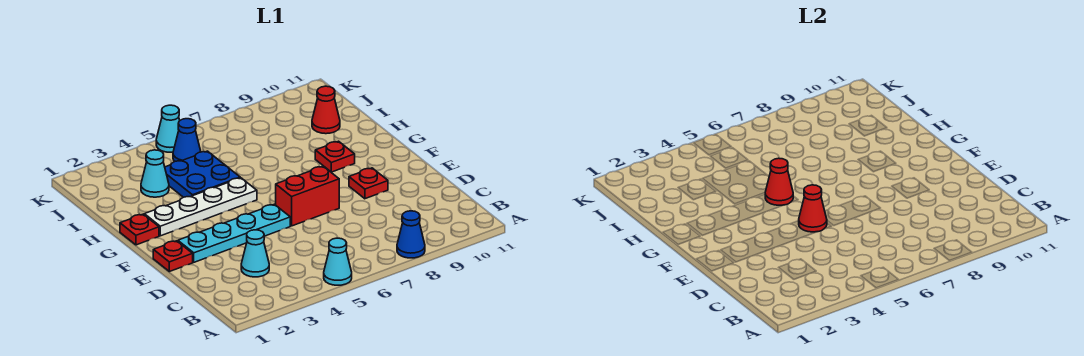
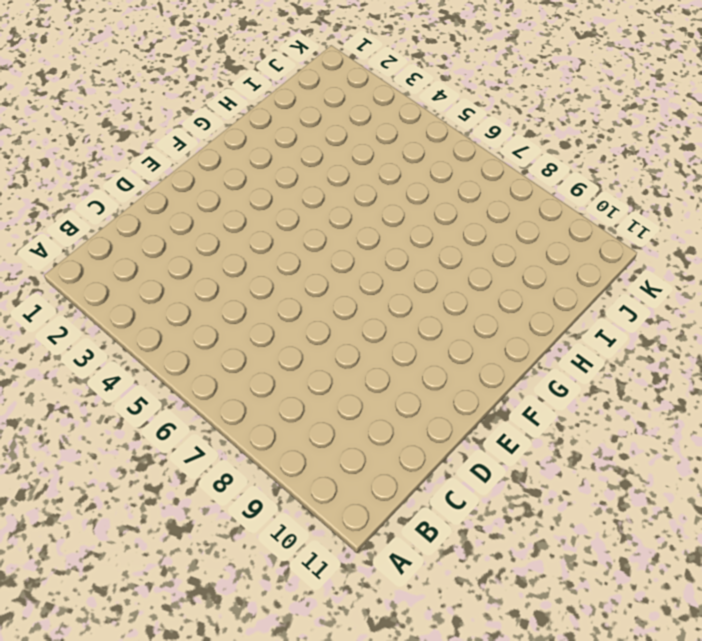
none -> cyan cone A5 level 1
none -> blue cone A8 level 1
none -> cyan cone C3 level 1

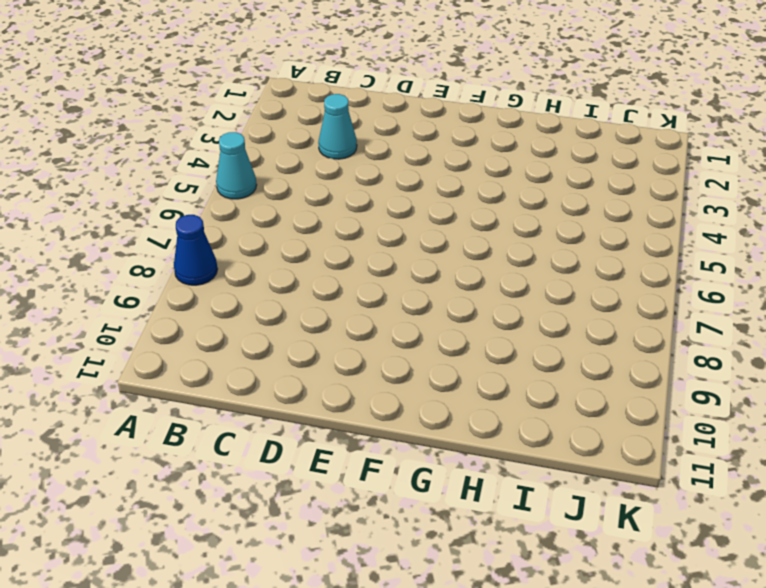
none -> red plate E1 level 1
none -> cyan plate E2:E5 level 1
none -> red brick E6:E7 level 1

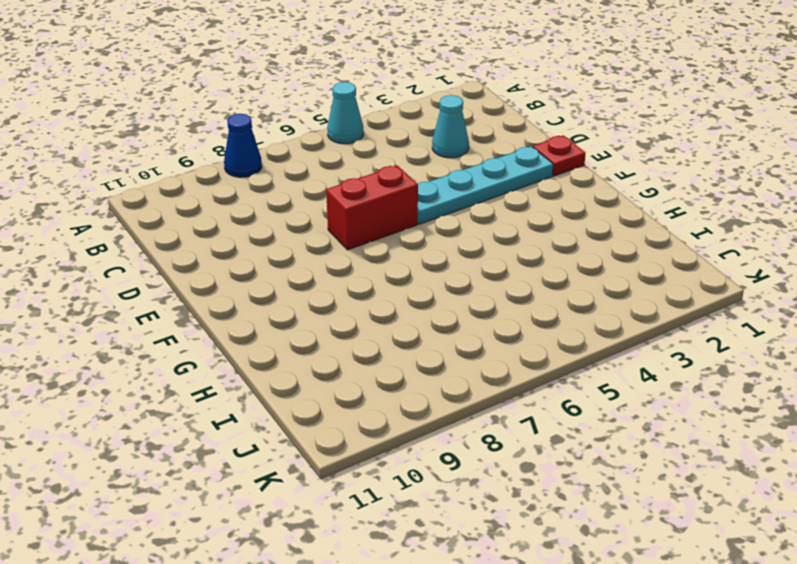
none -> red plate E9 level 1
none -> red plate G1 level 1
none -> white plate G2:G5 level 1

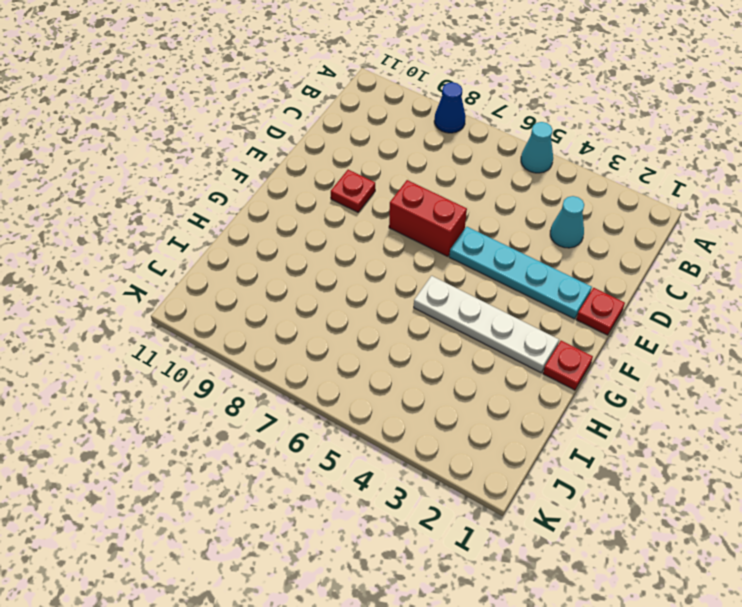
none -> red plate G9 level 1
none -> blue plate H4:I5 level 1
none -> cyan cone I3 level 1

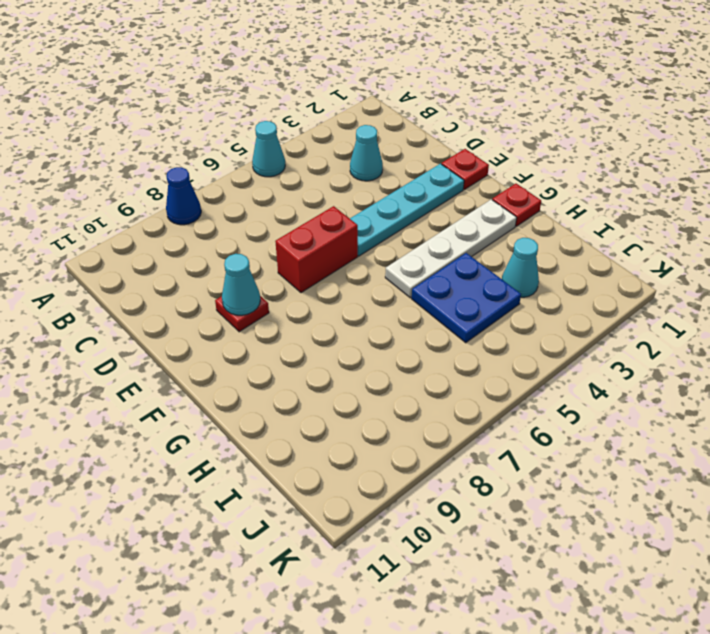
cyan cone E9 level 2 -> cyan cone K5 level 1
none -> red plate G9 level 1
none -> red cone I10 level 1
none -> blue cone J5 level 1

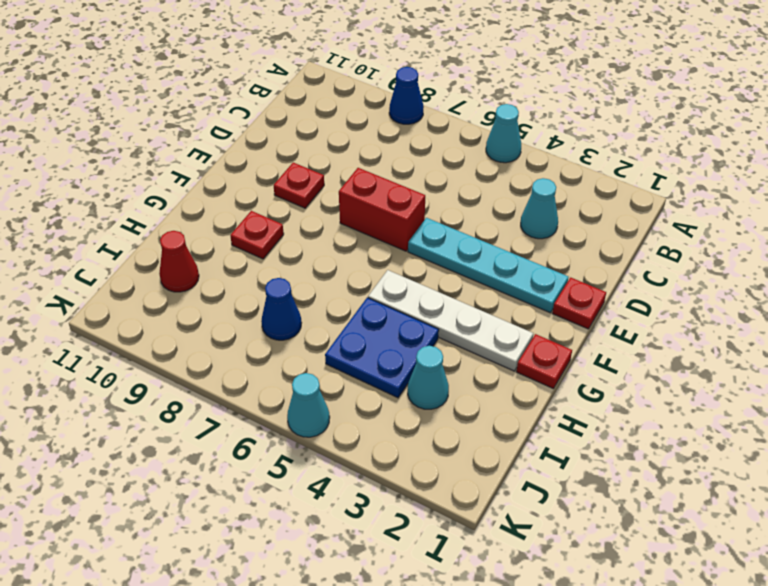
blue cone I7 level 1 -> blue cone J5 level 1
none -> red cone E5 level 2
none -> red cone G5 level 2

